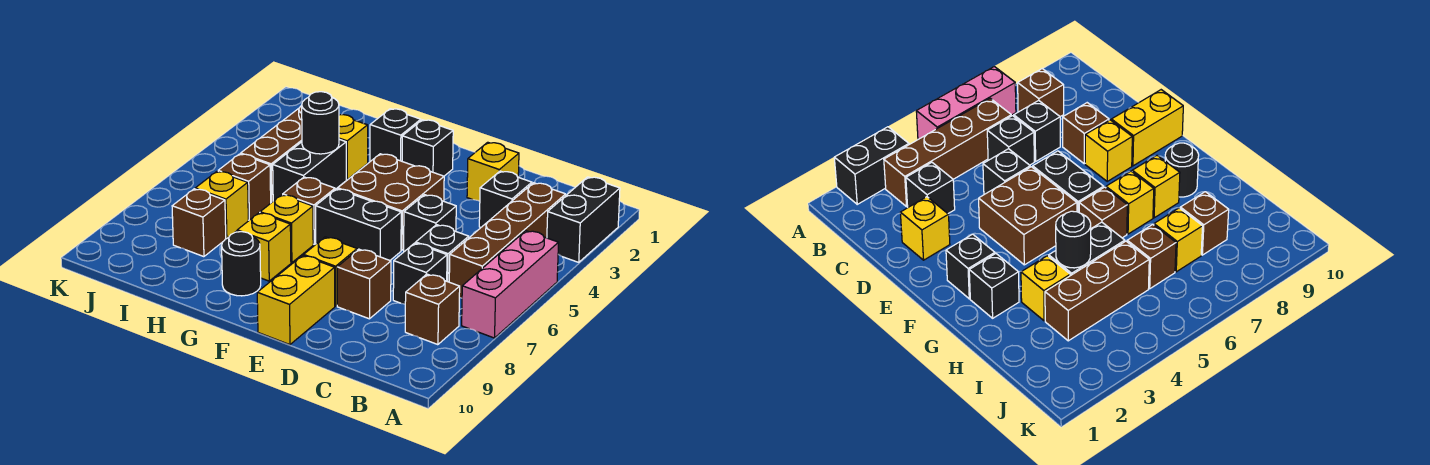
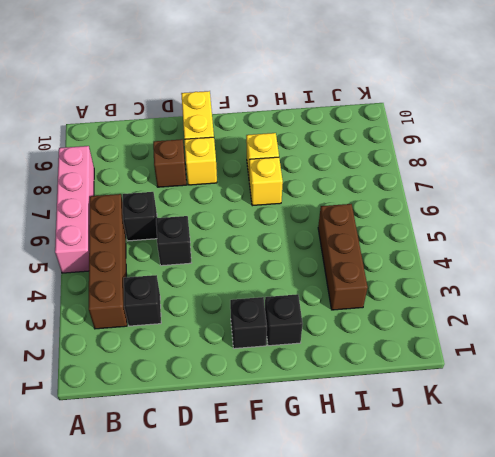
pink brick A5:A8 level 1 -> pink brick A5:A7 level 1
none -> black brick A2:A3 level 1
none -> brown brick B8 level 1
none -> black brick C7 level 1

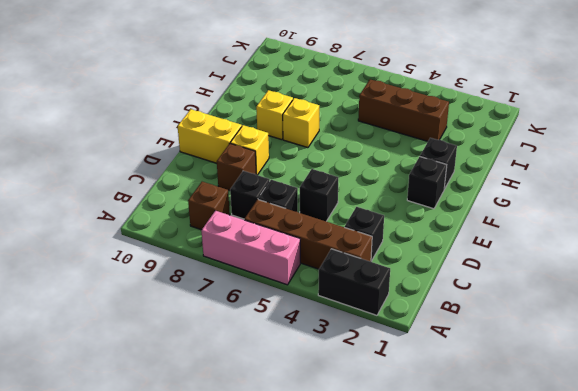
none -> yellow brick D2 level 1
none -> brown brick E4:F5 level 1
none -> black brick E6:F6 level 1

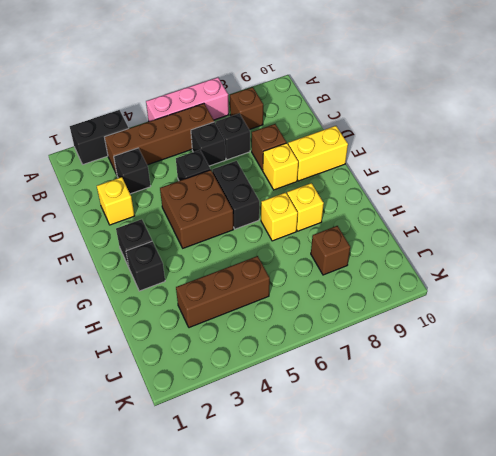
none -> brown brick G6 level 1
none -> black round brick G9 level 1
none -> yellow brick H3 level 1

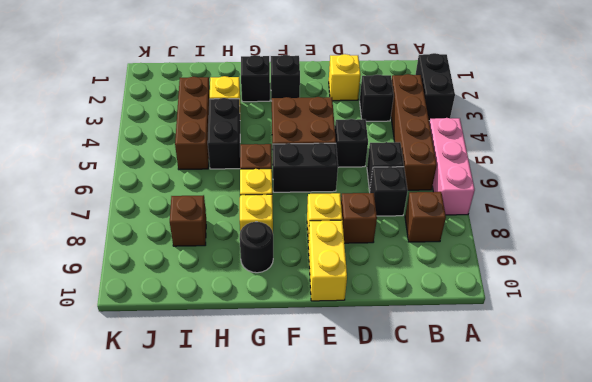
none -> brown brick I6 level 1
none -> yellow brick I7 level 1
none -> black round brick H4 level 2

